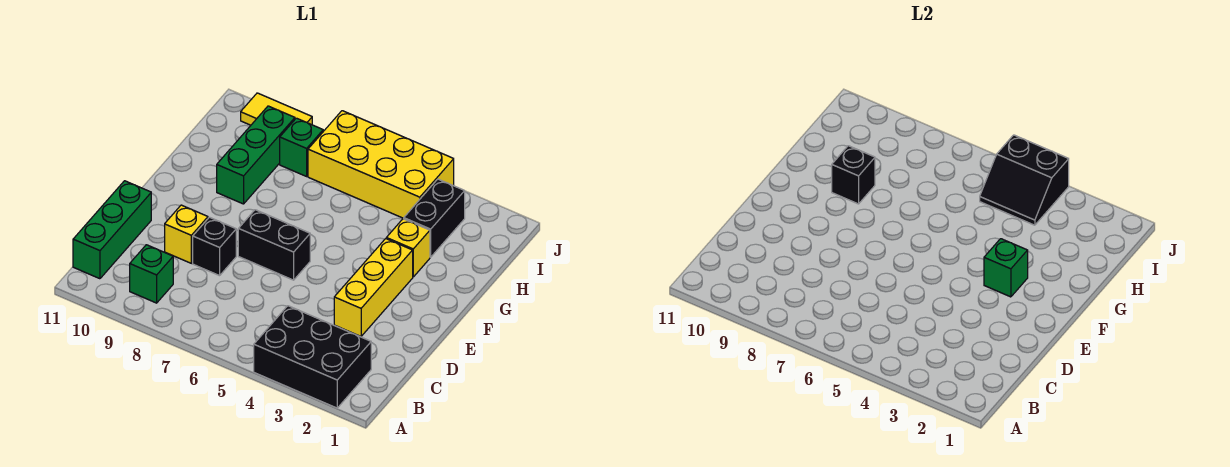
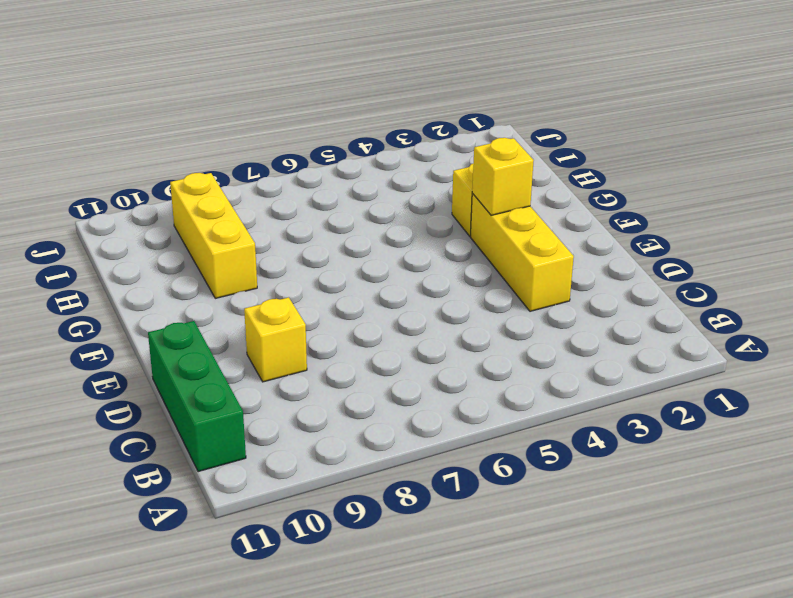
yellow brick F3 level 2 -> green brick F3 level 2
yellow brick G9:I9 level 1 -> green brick G9:I9 level 1
none -> black brick A2:B4 level 1
none -> green brick B9 level 1
none -> black brick D8 level 1

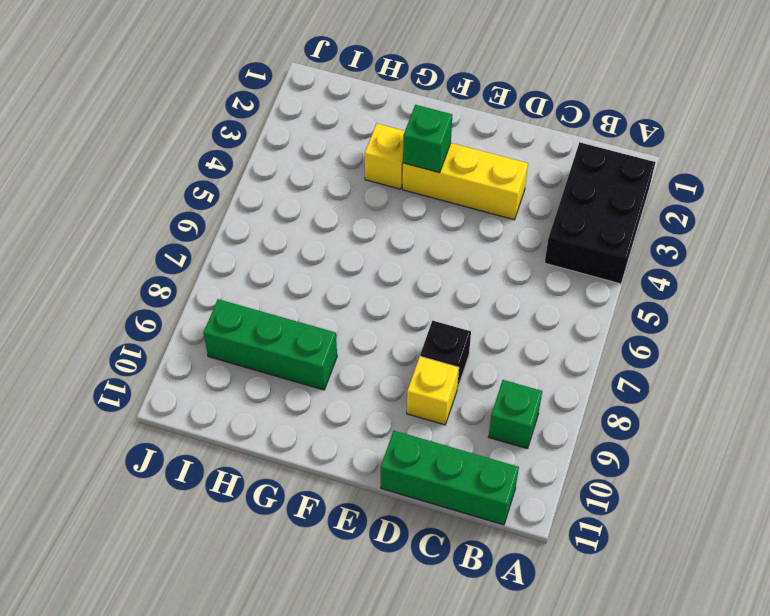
none -> black brick E6:E7 level 1
none -> black brick H3:I3 level 1
none -> yellow brick I4:J7 level 1

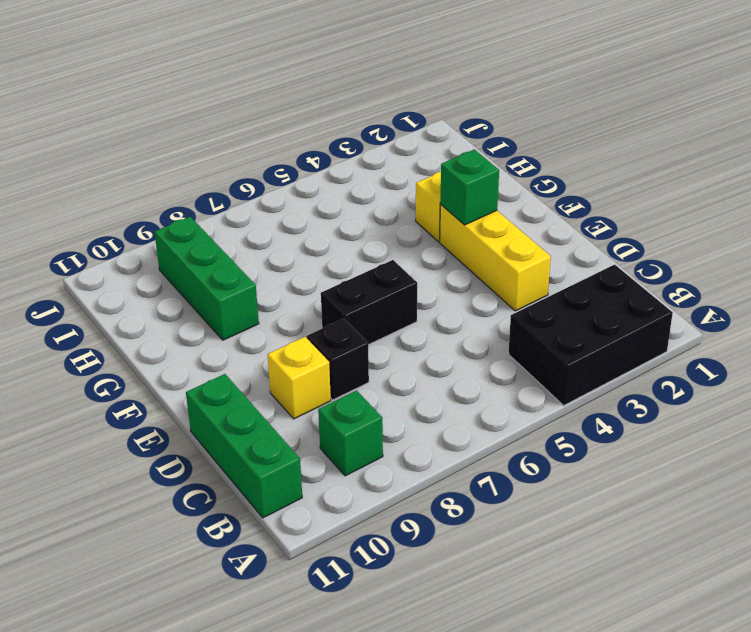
none -> black brick H3:I3 level 1
none -> yellow brick I4:J7 level 1
none -> green brick I8 level 1

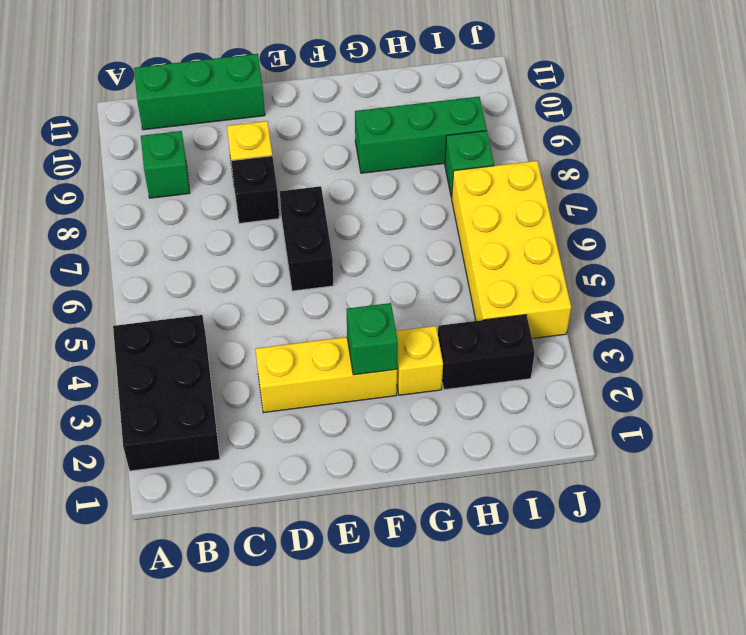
none -> yellow tile J9:J10 level 1
none -> black brick G9 level 2
none -> black slope I4:J5 level 2 top J

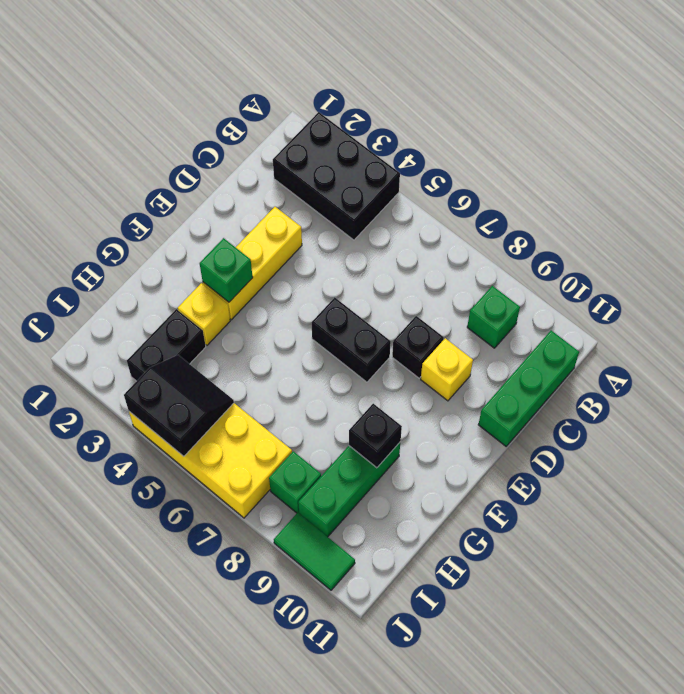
green tile J9:J10 level 1 -> yellow tile J9:J10 level 1

